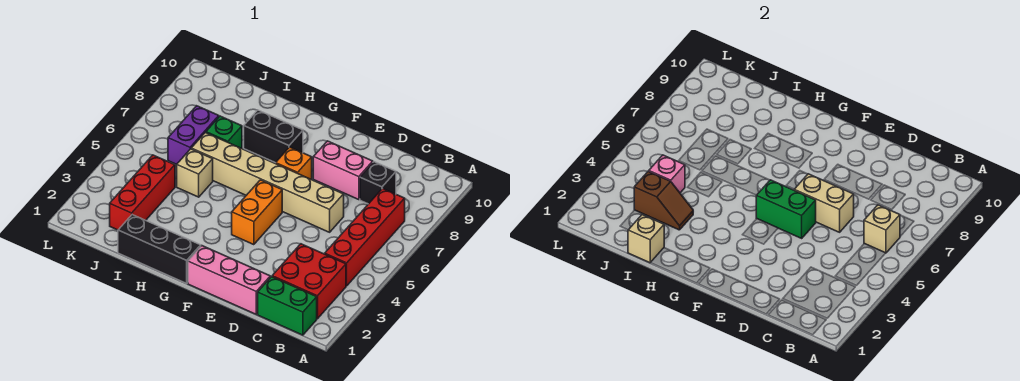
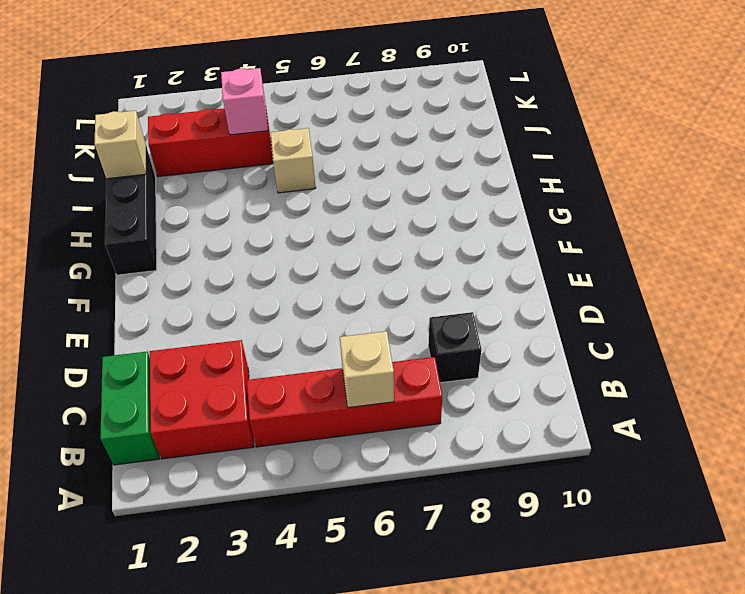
none -> pink brick D1:F1 level 1
none -> tan brick D6:I6 level 1
none -> pink brick D8:E8 level 1

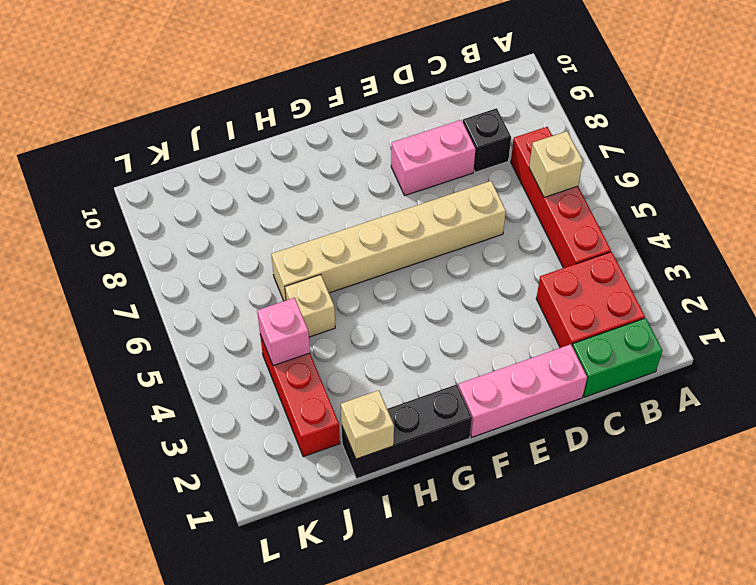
none -> orange brick F4:F5 level 1
none -> orange brick F7 level 1
none -> black brick G8:H8 level 1

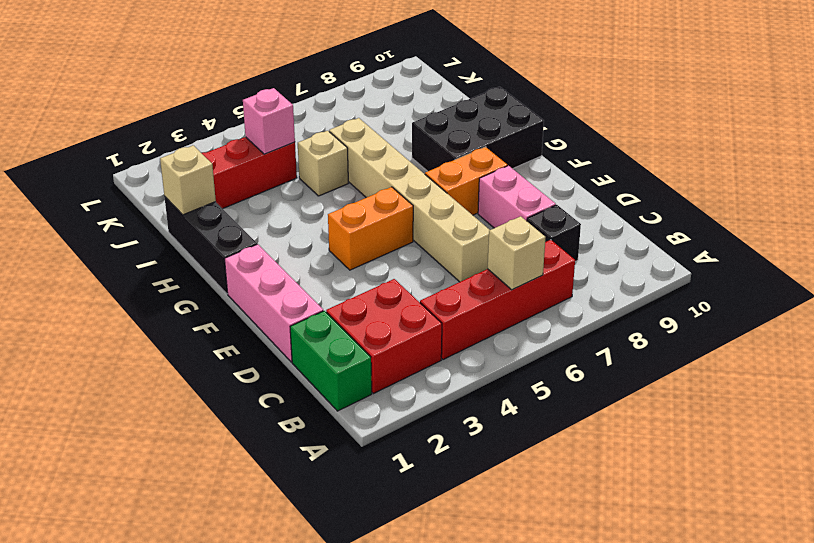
orange brick F7:F8 level 1 -> orange brick F7 level 1
black brick G8:H10 level 1 -> black brick G8:H8 level 1
none -> green brick I7 level 1
none -> purple brick J6:J7 level 1
none -> tan brick D6:E6 level 2

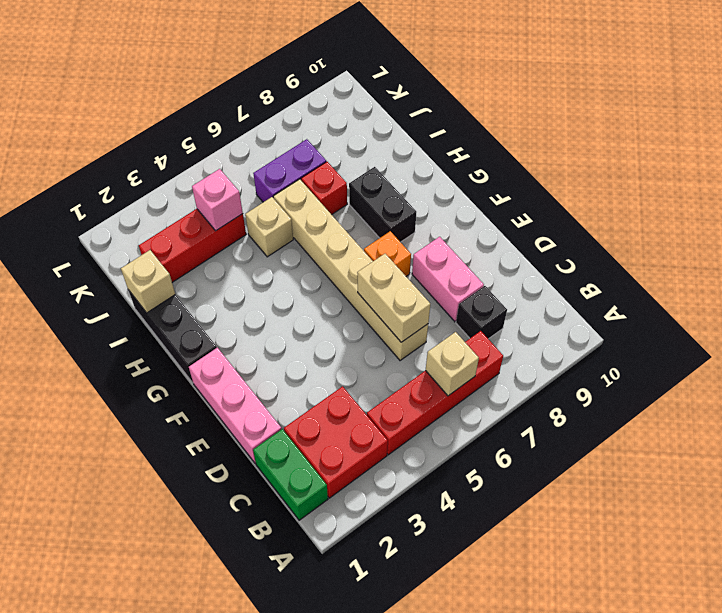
red brick I7 level 1 -> green brick I7 level 1
none -> orange brick F4:F5 level 1
none -> green brick E5:F5 level 2
none -> brown slope I3:J3 level 2 top J

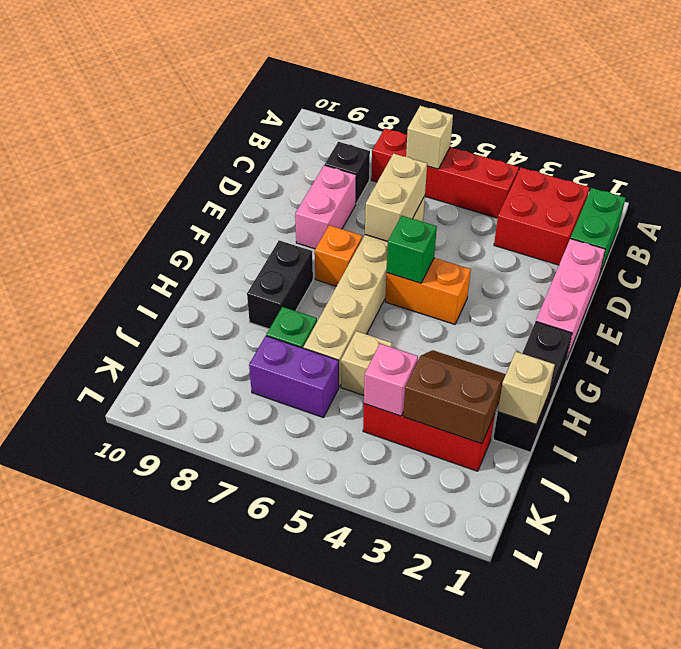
green brick F5 level 2 -> green brick E5:F5 level 2
brown slope I2:J3 level 2 top J -> brown slope I3:J3 level 2 top J

